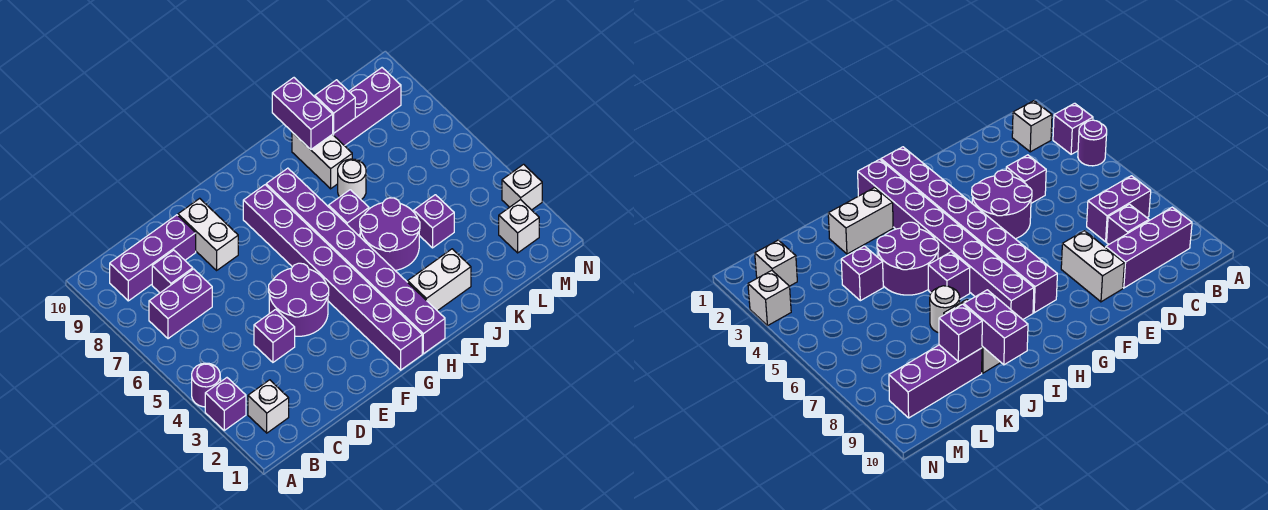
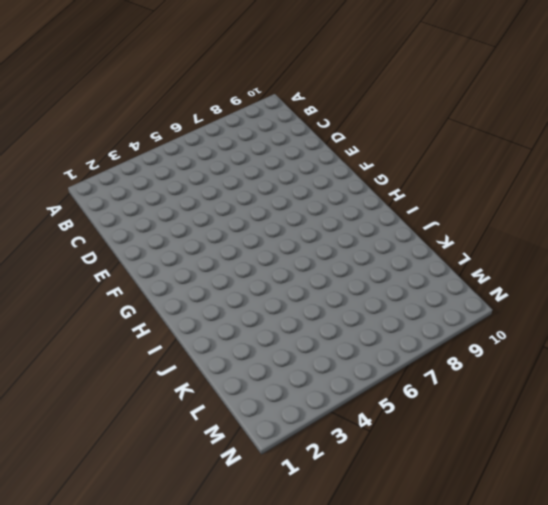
none -> purple brick A3 level 1
none -> purple round brick A4 level 1
none -> white brick B2 level 1

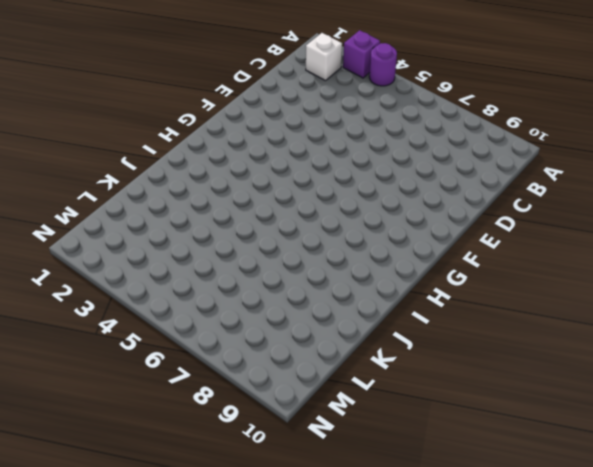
none -> purple brick B7:C7 level 1
none -> purple brick B9:D9 level 1
none -> purple brick C8 level 1

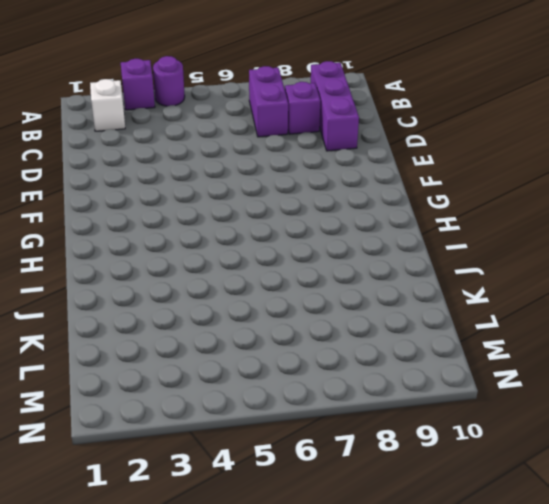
none -> purple brick D4 level 1
none -> purple round brick E4:F5 level 1
none -> white brick E8:E9 level 1

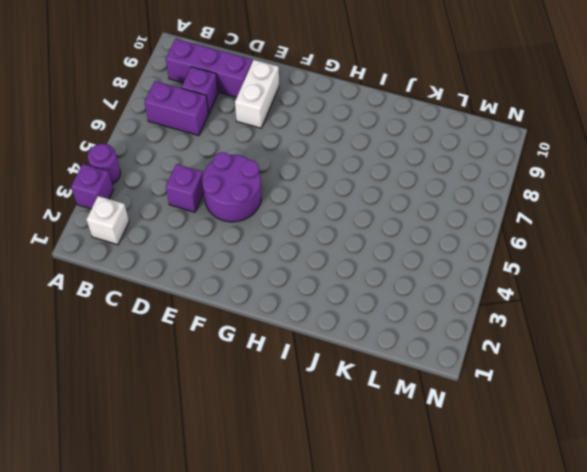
none -> purple brick G1:G8 level 1
none -> purple brick H1:H8 level 1
none -> white brick I2:J2 level 1

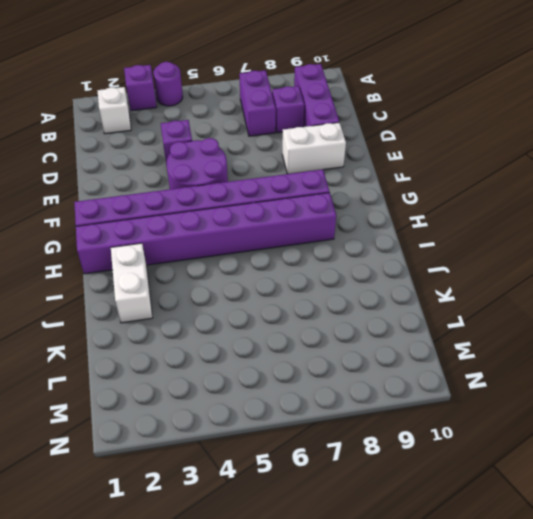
none -> purple round brick I4:J5 level 1
none -> purple brick I6 level 1
none -> white round brick J7 level 1

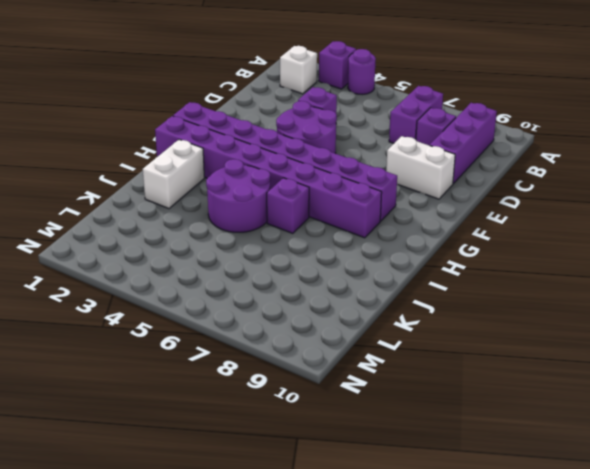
none -> white round brick J7 level 1
none -> white brick J8:J9 level 1
none -> purple brick K4 level 1

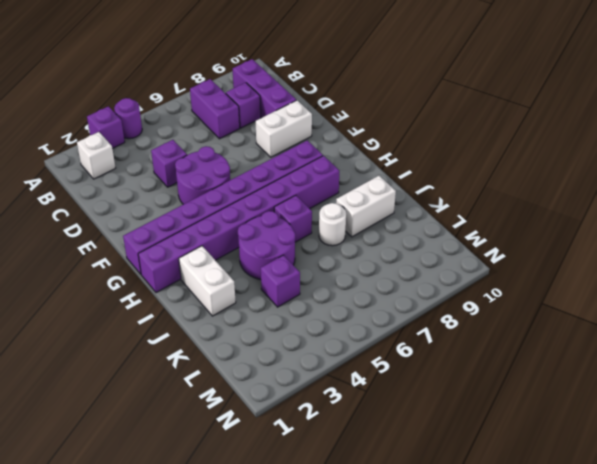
none -> purple brick K9:M9 level 1
none -> white brick M2 level 1
none -> white brick N3 level 1

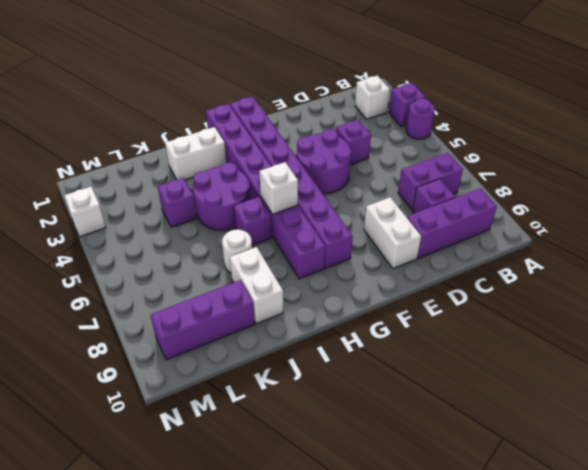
white brick H6 level 2 -> white brick M2 level 1
none -> purple brick J9:J10 level 2
none -> purple brick K9 level 2

